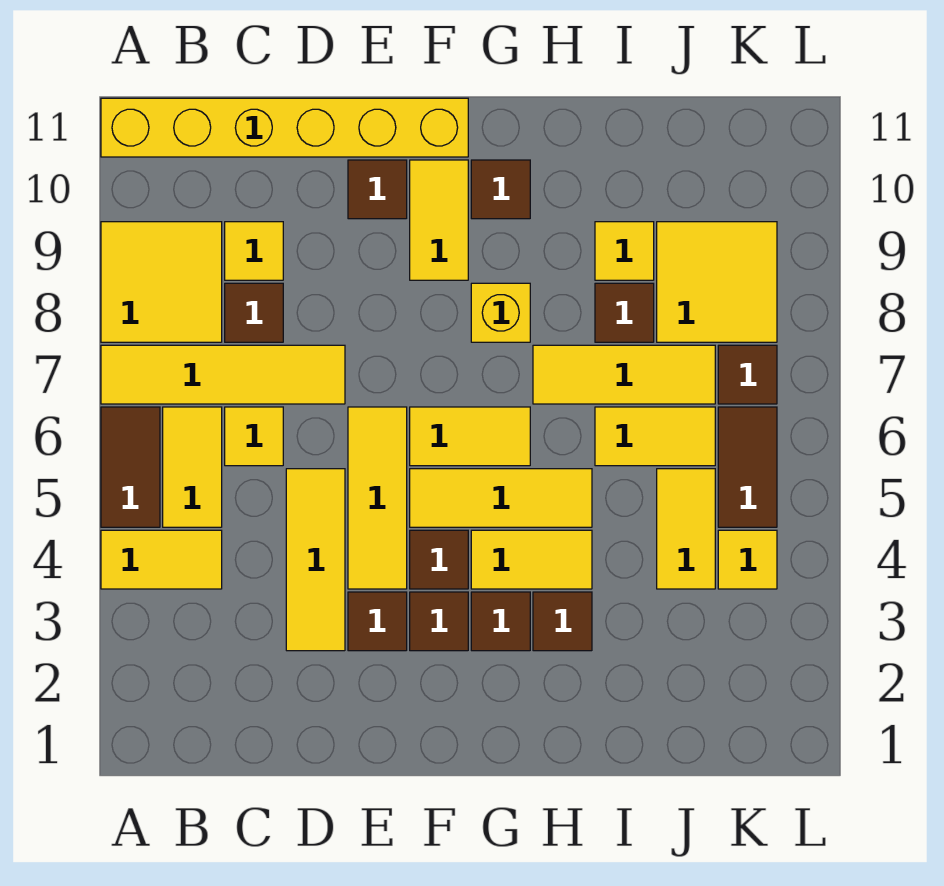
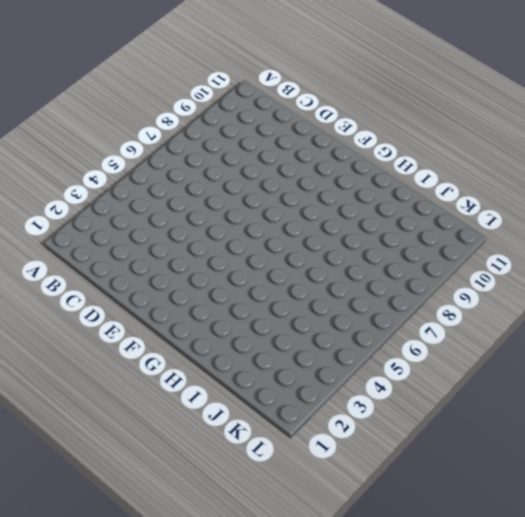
none -> yellow tile A4:B4 level 1
none -> brown tile A5:A6 level 1
none -> yellow tile A7:D7 level 1
none -> yellow tile A8:B9 level 1

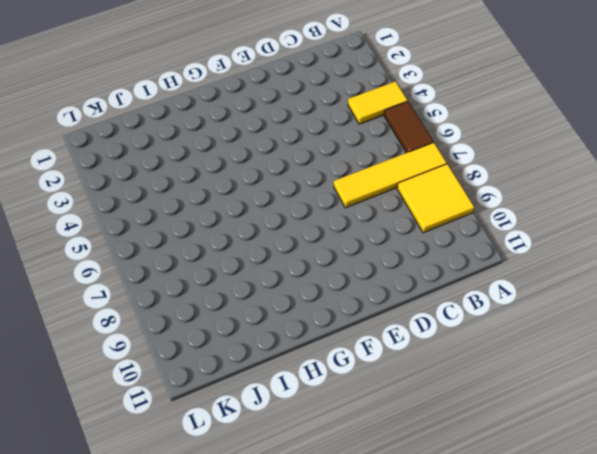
none -> yellow brick A11:F11 level 1
none -> yellow tile B5:B6 level 1
none -> yellow tile C6 level 1
none -> brown tile C8 level 1

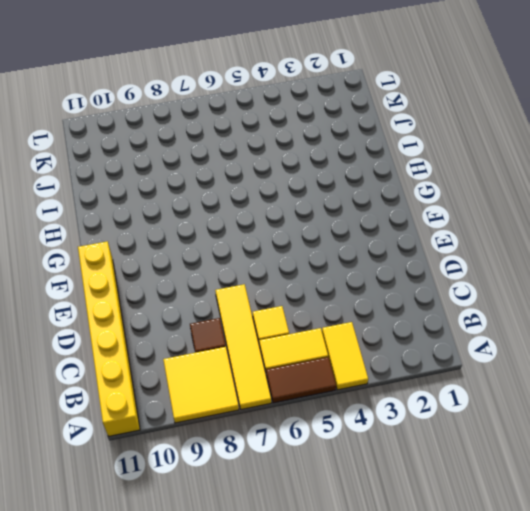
none -> yellow tile C9 level 1
none -> yellow tile D3:D5 level 1
none -> brown tile E3 level 1
none -> yellow tile E4:E6 level 1

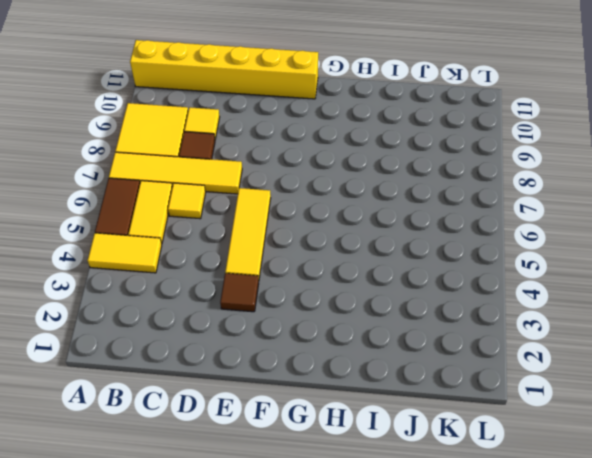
none -> yellow tile D3:D5 level 1
none -> brown tile E10 level 1
none -> brown tile F3 level 1
none -> brown tile F4 level 1

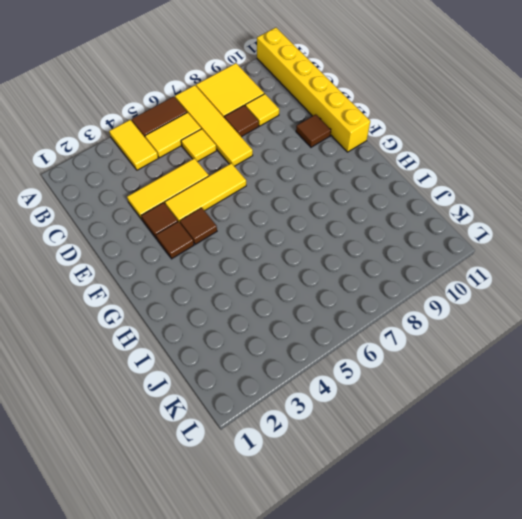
none -> yellow tile F5:H5 level 1
none -> yellow tile F6:G6 level 1
none -> yellow tile F9:F10 level 1
none -> brown tile G3 level 1

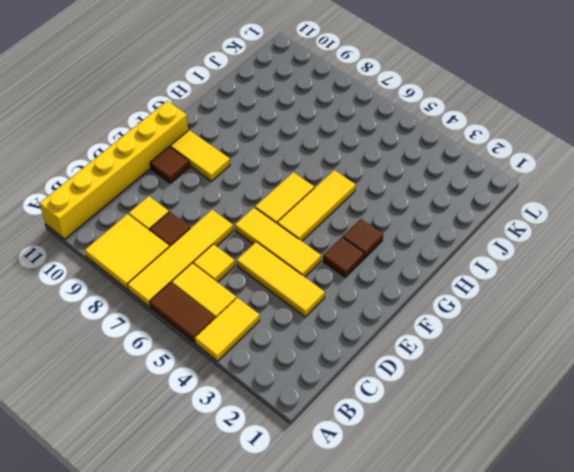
none -> brown tile E3 level 1
none -> brown tile F4 level 1
none -> yellow tile G4:H4 level 1
none -> yellow brick G8 level 1

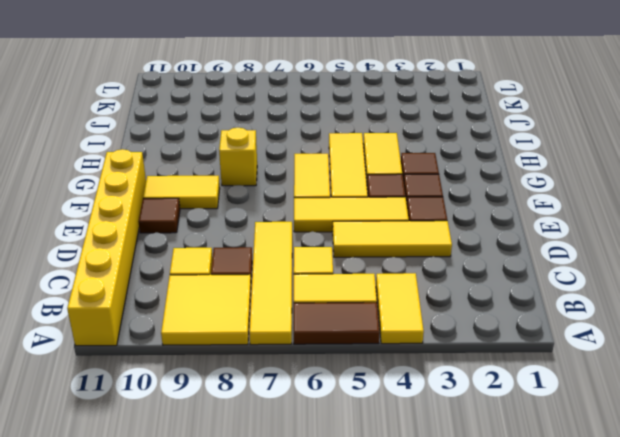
none -> brown tile G10 level 1
none -> brown tile H3 level 1
none -> yellow tile H7:J7 level 1
none -> yellow tile I6:J6 level 1

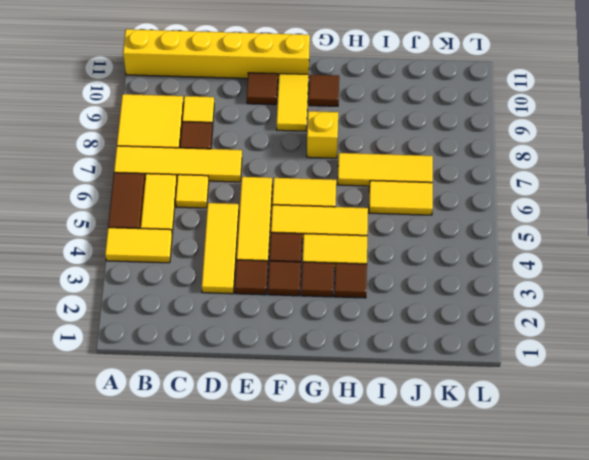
none -> brown tile I8 level 1
none -> yellow tile I9 level 1
none -> yellow tile J4:J5 level 1
none -> yellow tile J8:K9 level 1

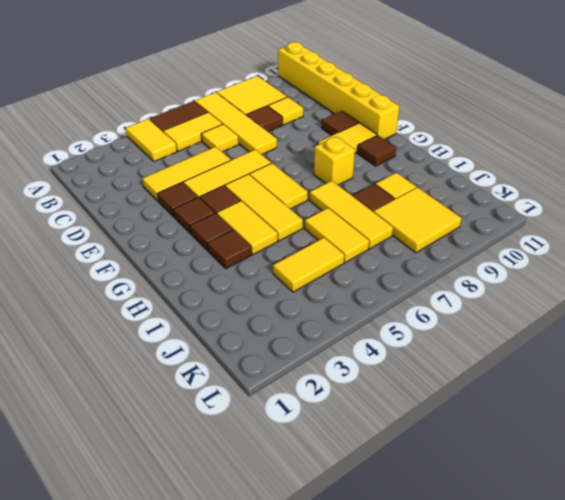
none -> yellow tile K4 level 1
none -> brown tile K5:K6 level 1
none -> brown tile K7 level 1

